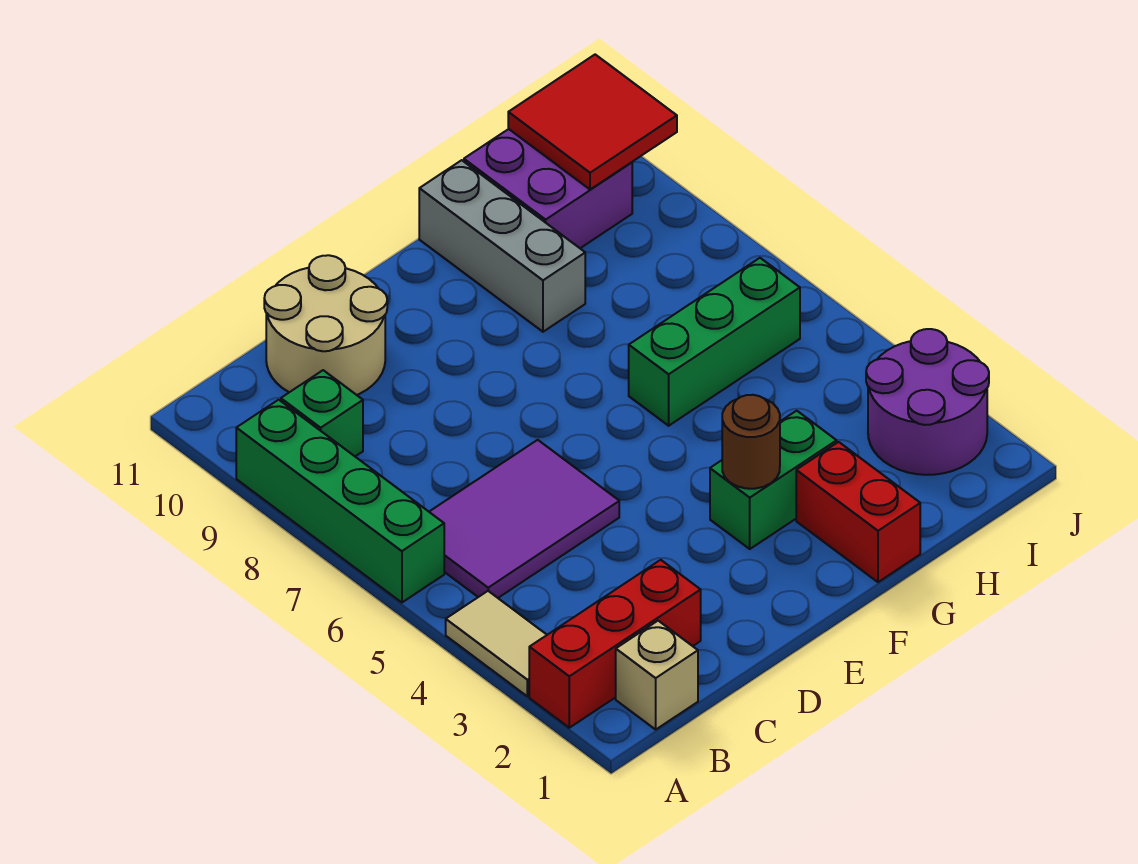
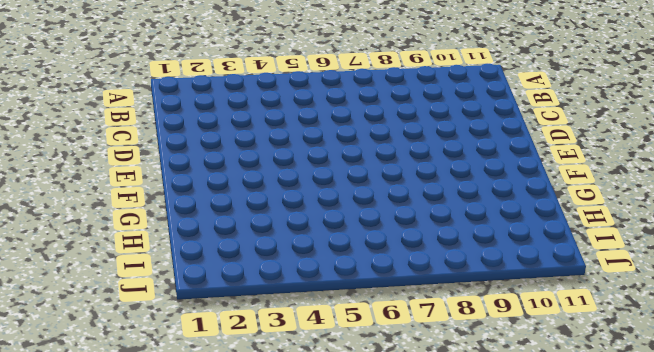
none -> red brick A2:C2 level 1
none -> tan tile A3:A4 level 1
none -> green brick A6:A9 level 1

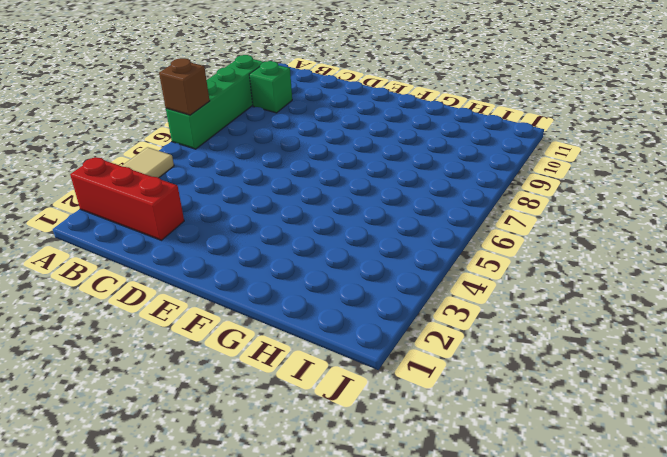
brown brick A6 level 2 -> none
none -> tan brick B1 level 1
none -> purple tile B5:D6 level 1
none -> tan round brick C10:D11 level 1

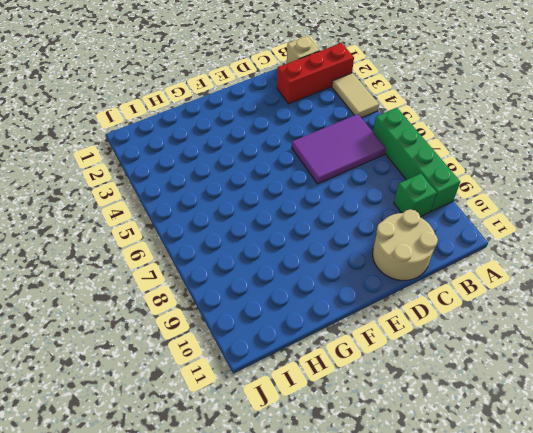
none -> green brick F3:G3 level 1
none -> red brick G1:G2 level 1
none -> green brick G6:I6 level 1

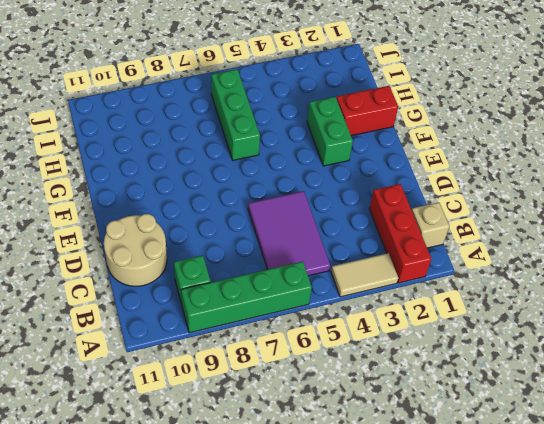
none -> grey brick G9:G11 level 1
none -> purple brick H10:I11 level 1
none -> purple round brick I2:J3 level 1

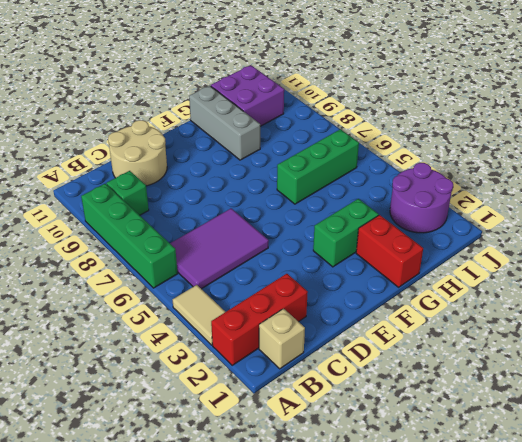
none -> brown round brick F3 level 2
none -> red tile I10:J11 level 2

